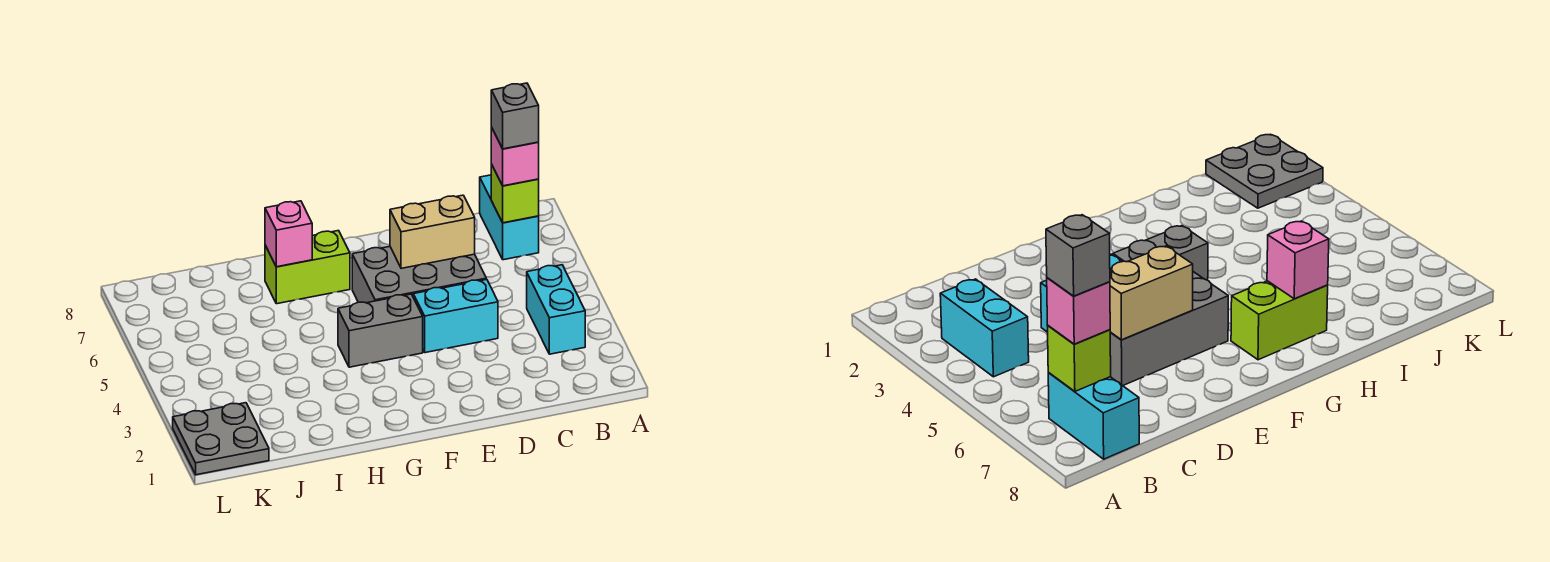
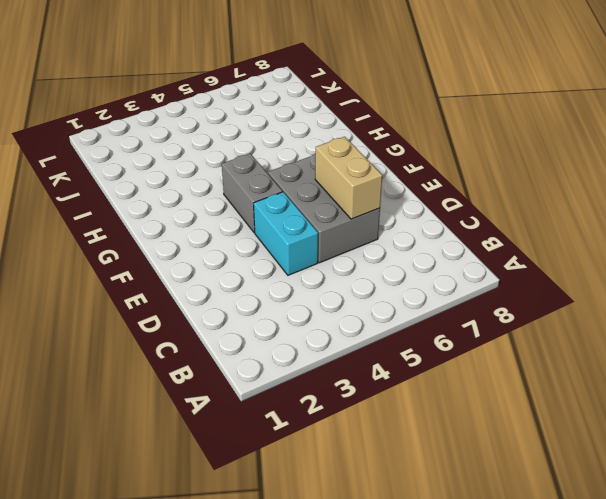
none -> cyan brick B3:B4 level 1
none -> cyan brick B7:B8 level 1
none -> lime brick G7:H7 level 1

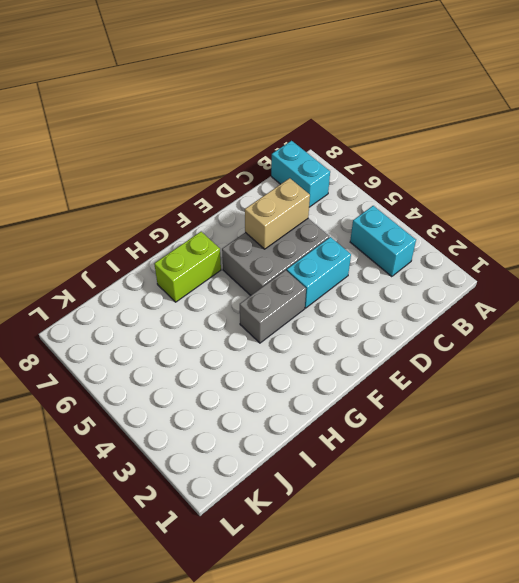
none -> grey plate K1:L2 level 1
none -> lime brick B7 level 2
none -> pink brick H7 level 2

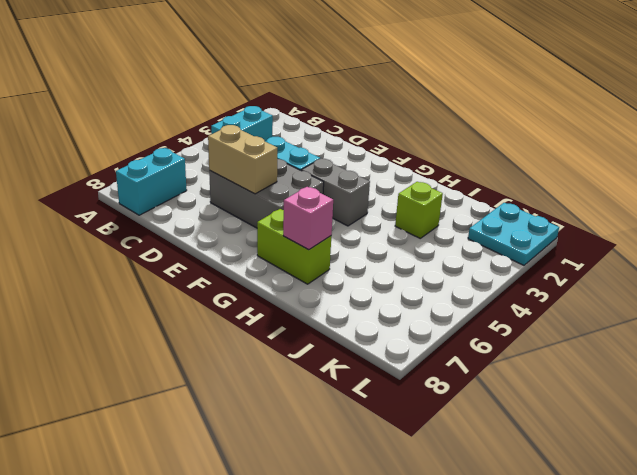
lime brick I3 level 1 -> lime brick B7 level 2
cyan plate K1:L2 level 1 -> grey plate K1:L2 level 1
none -> pink brick B7 level 3
none -> grey brick B7 level 4

